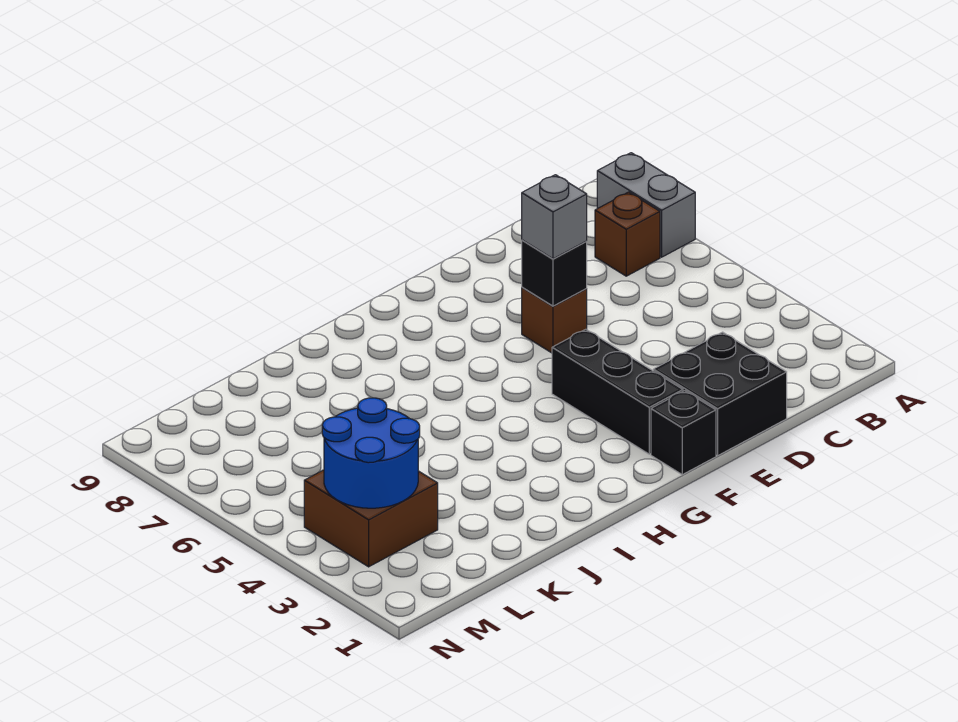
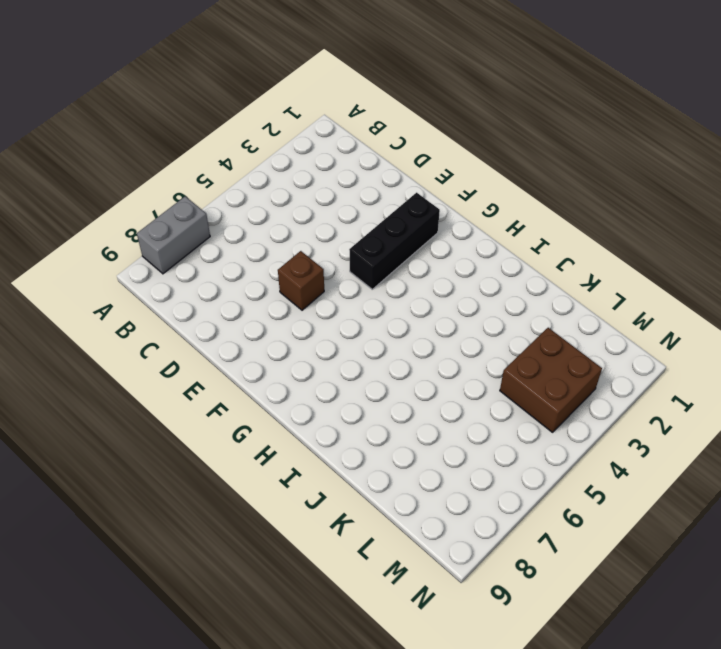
none -> brown brick B7 level 1
none -> black brick D1:E2 level 1

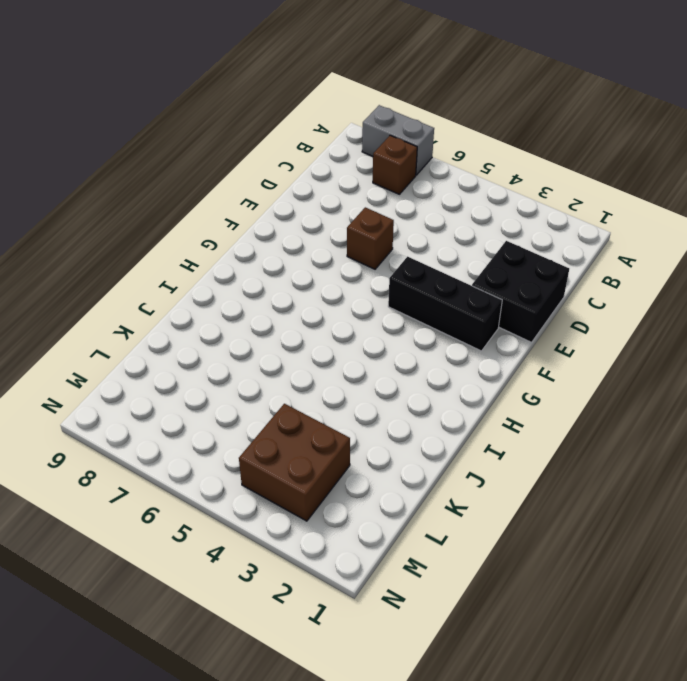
none -> black brick F1 level 1
none -> black brick E6 level 2

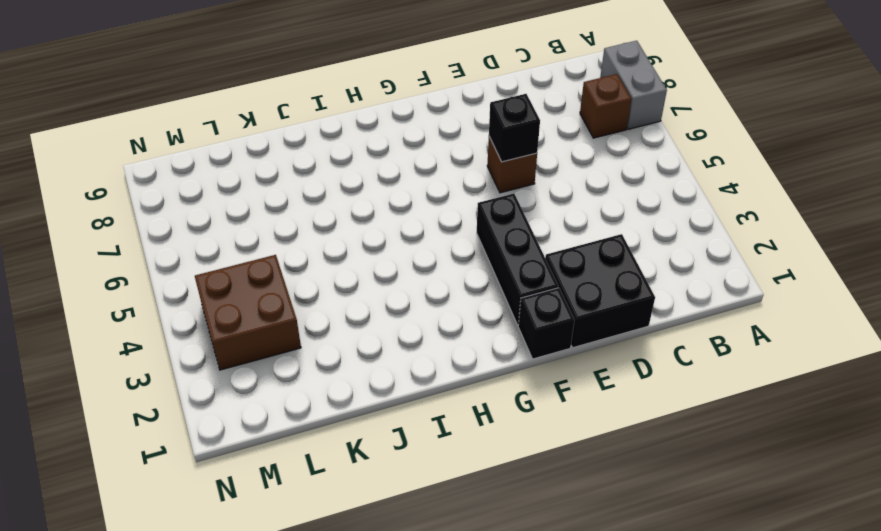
none -> blue round brick L3:M4 level 2
none -> grey brick E6 level 3

